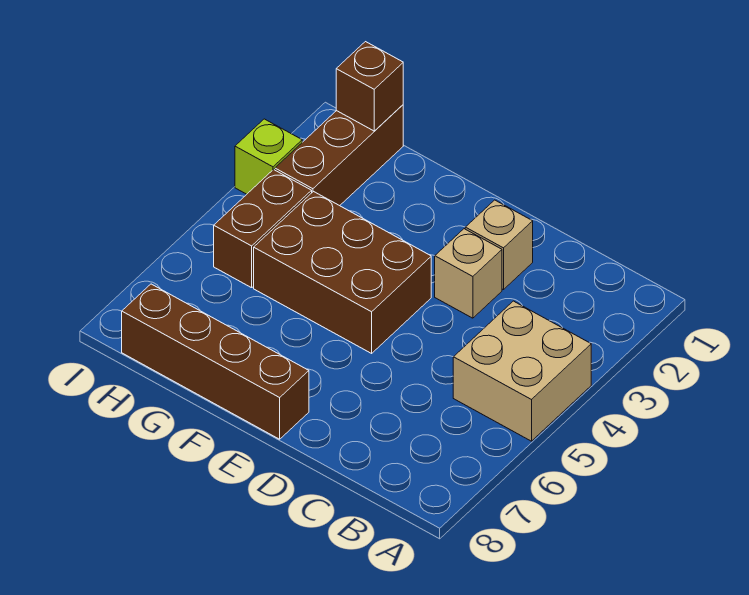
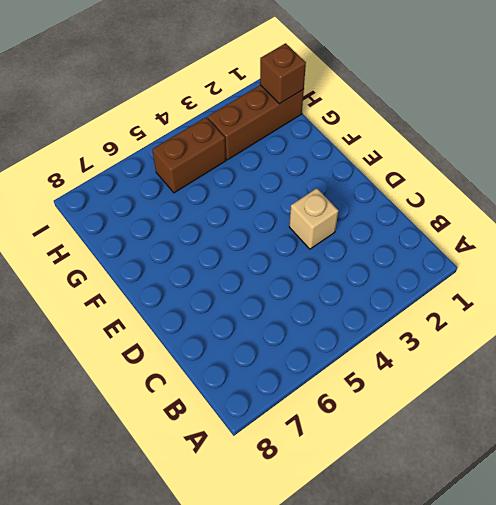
none -> tan brick A4:B5 level 1
none -> tan brick D2 level 1

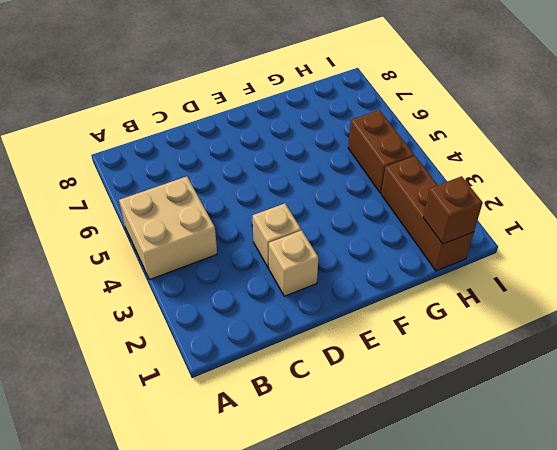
none -> brown brick E4:G5 level 1
none -> brown brick E8:H8 level 1

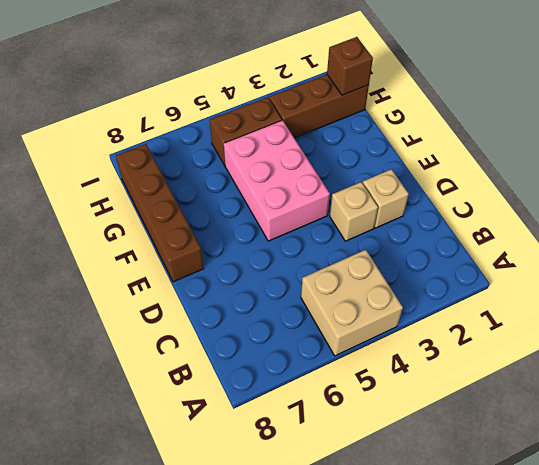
pink brick E4:G5 level 1 -> brown brick E4:G5 level 1
none -> lime brick I3 level 1

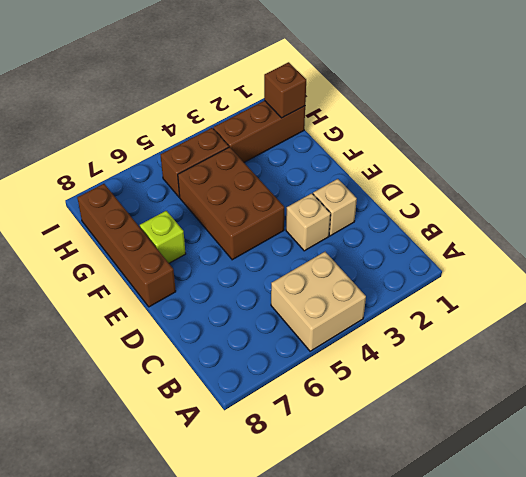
lime brick F7 level 1 -> lime brick I3 level 1

